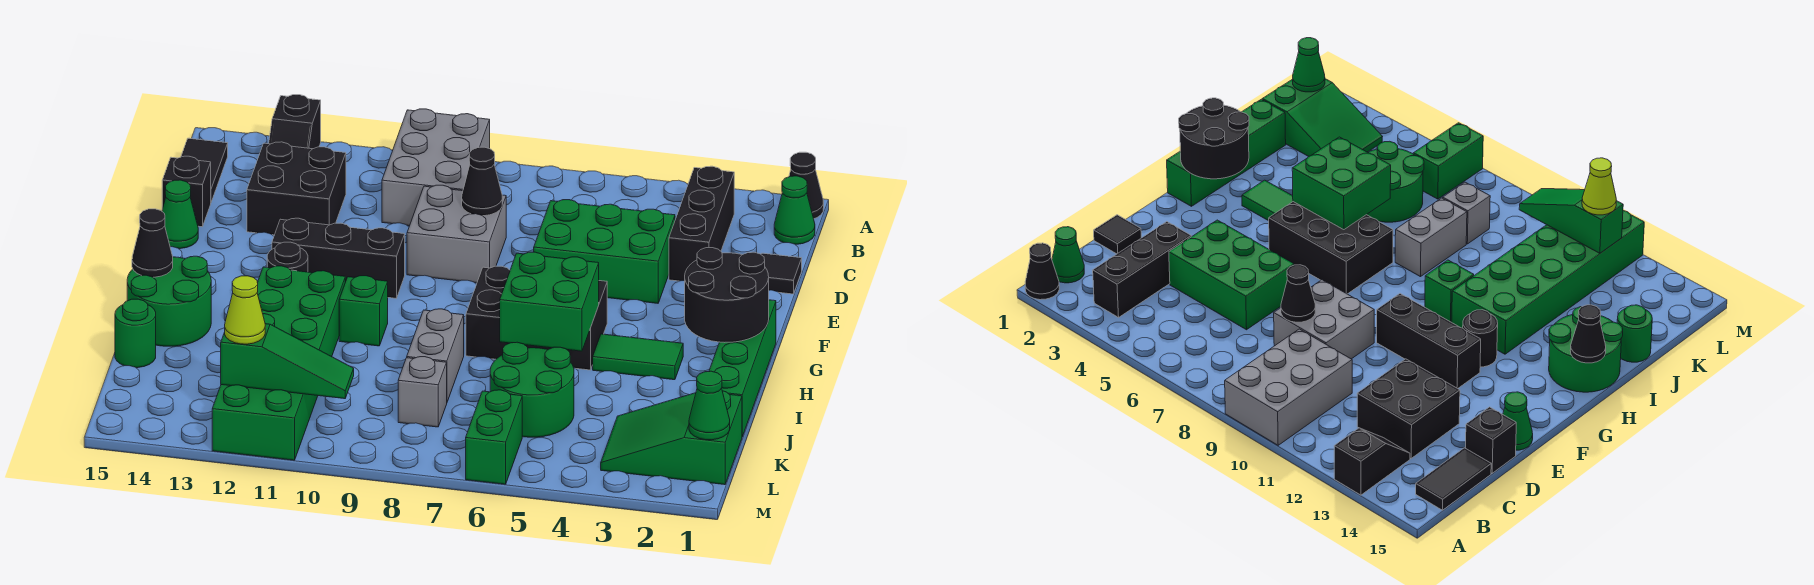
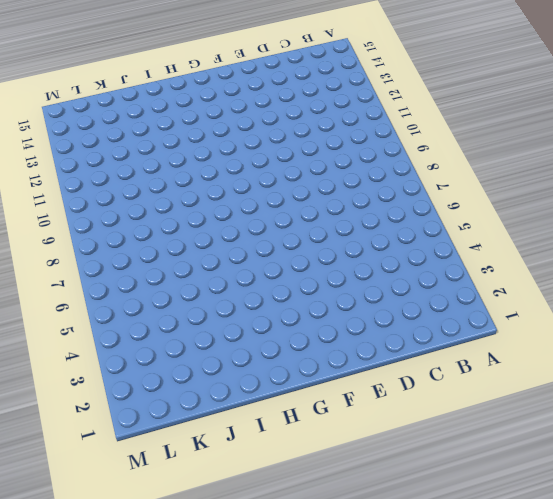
none -> black cone A1 level 1
none -> grey brick A9:C10 level 1
none -> black slope A13:B13 level 1 top A
none -> green cone B1 level 1

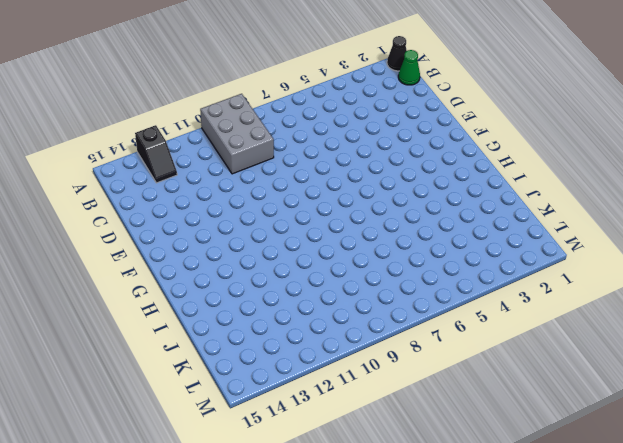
none -> black brick B3:D3 level 1
none -> black tile B15:C15 level 1
none -> black brick C12:D13 level 1
none -> black tile D1 level 1

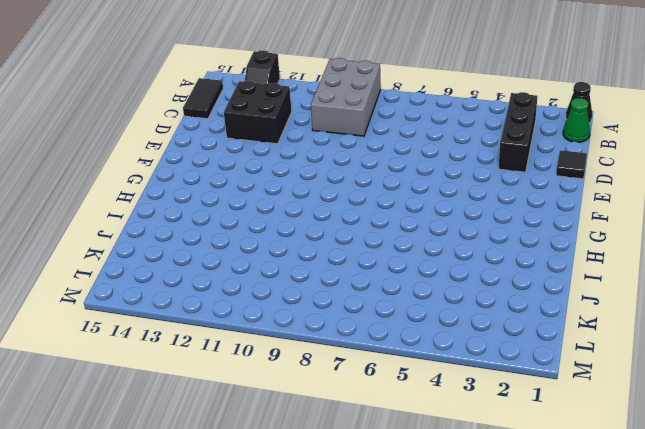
none -> green brick D4:E6 level 1
none -> grey brick D8:E9 level 1
none -> black brick D15 level 1
none -> green cone E15 level 1

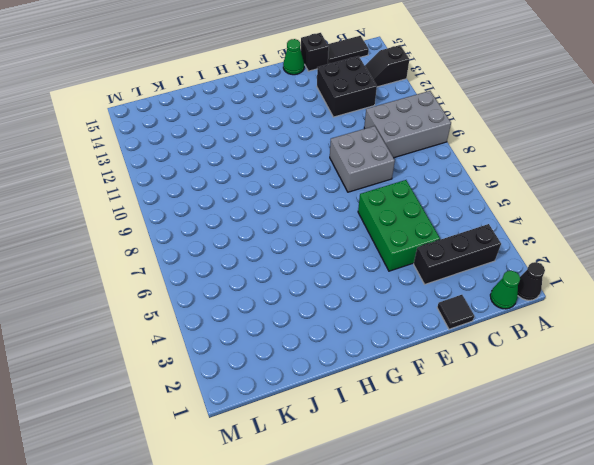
none -> black brick F10:F12 level 1
none -> green brick G1:J1 level 1
none -> black brick G5:H7 level 1
none -> black round brick G12 level 1

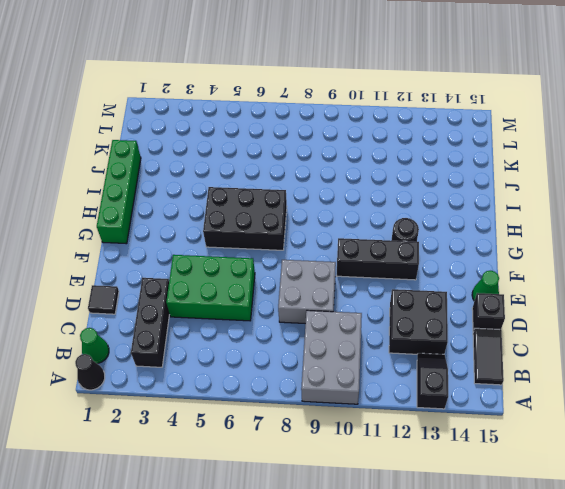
none -> green tile H3:H4 level 1
none -> green brick H10 level 1
none -> green brick H11:M12 level 1
none -> green round brick H14:I15 level 1

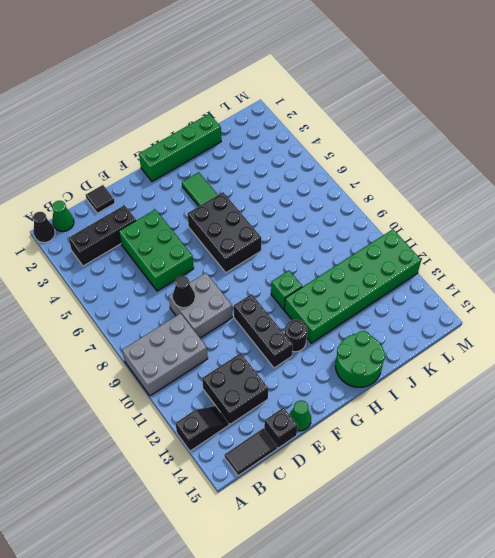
none -> grey brick I8:J8 level 1
none -> green round brick J5:K6 level 1
none -> green round brick J15 level 1
none -> green slope K1:L3 level 1 top 1

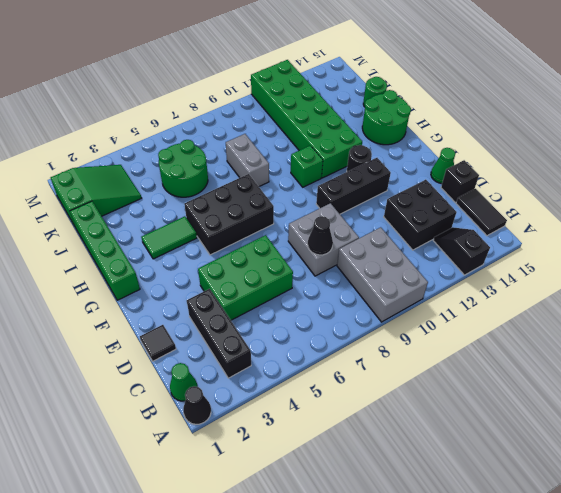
none -> grey brick K8 level 1
none -> green brick L6:M6 level 1
none -> black round brick G1:H2 level 2
none -> green brick H5:I6 level 2

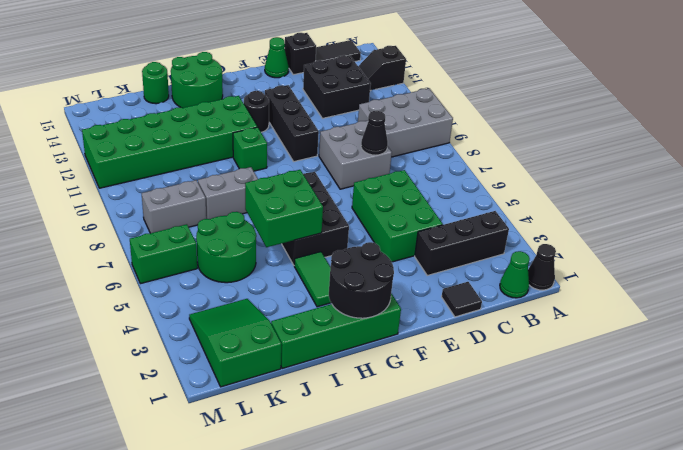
grey brick K8:L8 level 1 -> grey brick K8 level 1
none -> black cone H15 level 2
none -> green cone L1 level 2
none -> green slope L10:L12 level 2 top 12
none -> lime cone L12 level 3

